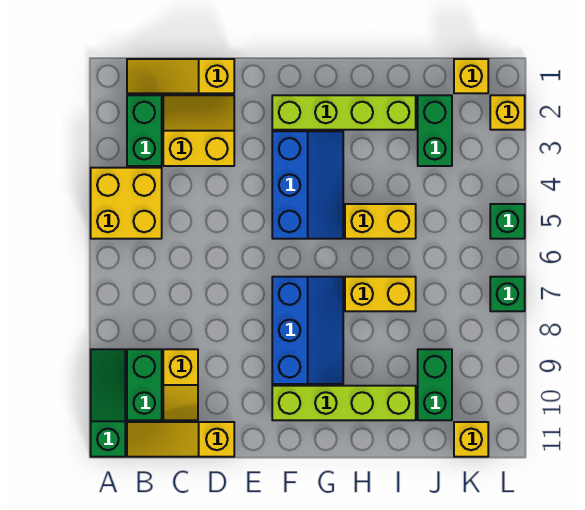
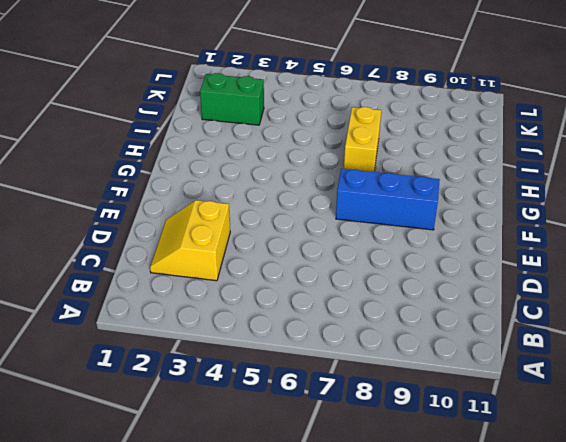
none -> yellow brick A4:B5 level 1
none -> green slope A9:A11 level 1 top 11
none -> yellow slope B1:D1 level 1 top D

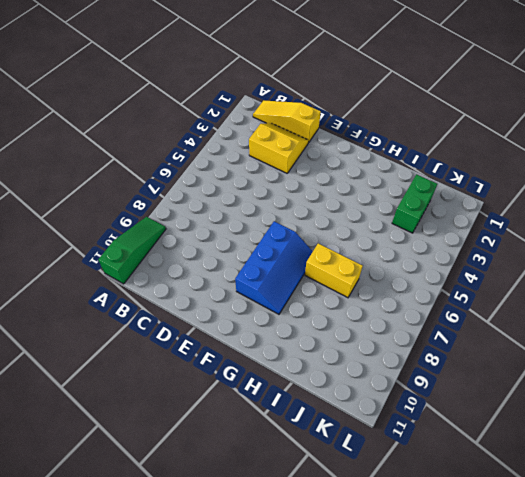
none -> yellow brick A4:B5 level 1
none -> green brick B2:B3 level 1
none -> green brick B9:B10 level 1

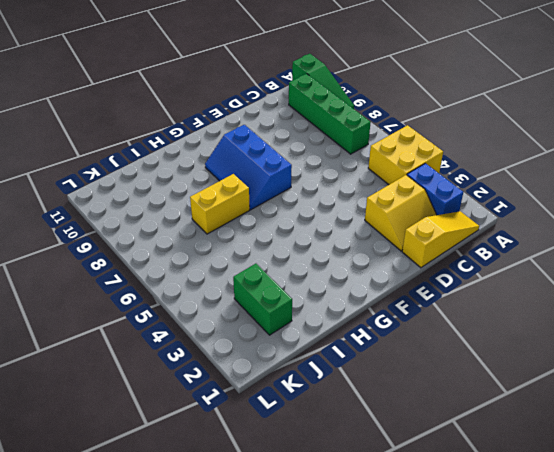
blue brick B2:B3 level 1 -> green brick B2:B3 level 1
green brick B7:B10 level 1 -> green brick B9:B10 level 1
none -> yellow slope B11:D11 level 1 top D
none -> yellow slope C9:C10 level 1 top 9
none -> lime brick F2:I2 level 1

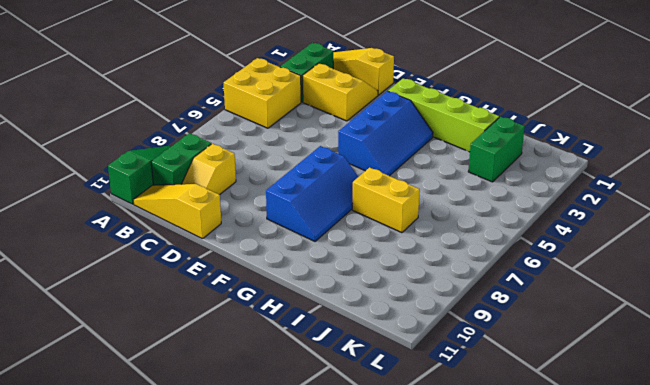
none -> lime brick F10:I10 level 1
none -> yellow brick H5:I5 level 1
none -> green brick J9:J10 level 1

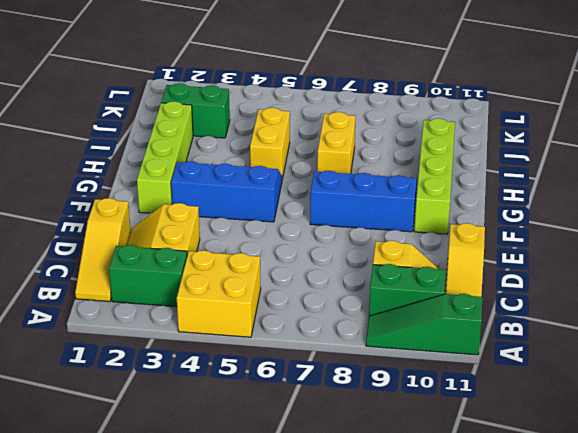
none -> green brick J9:J10 level 1
none -> yellow brick K1 level 1
none -> yellow brick K11 level 1

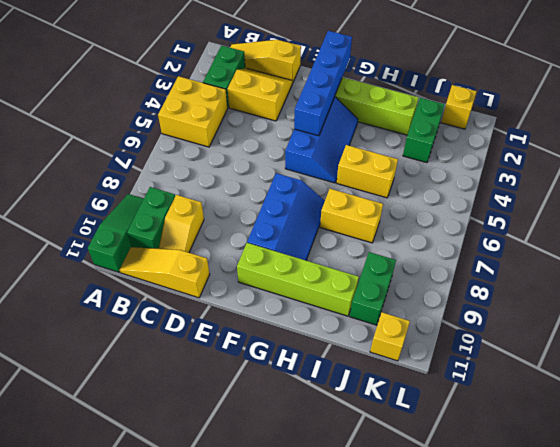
blue brick F1:F4 level 2 -> none
none -> yellow brick L2 level 1
none -> green brick L5 level 1
none -> green brick L7 level 1

